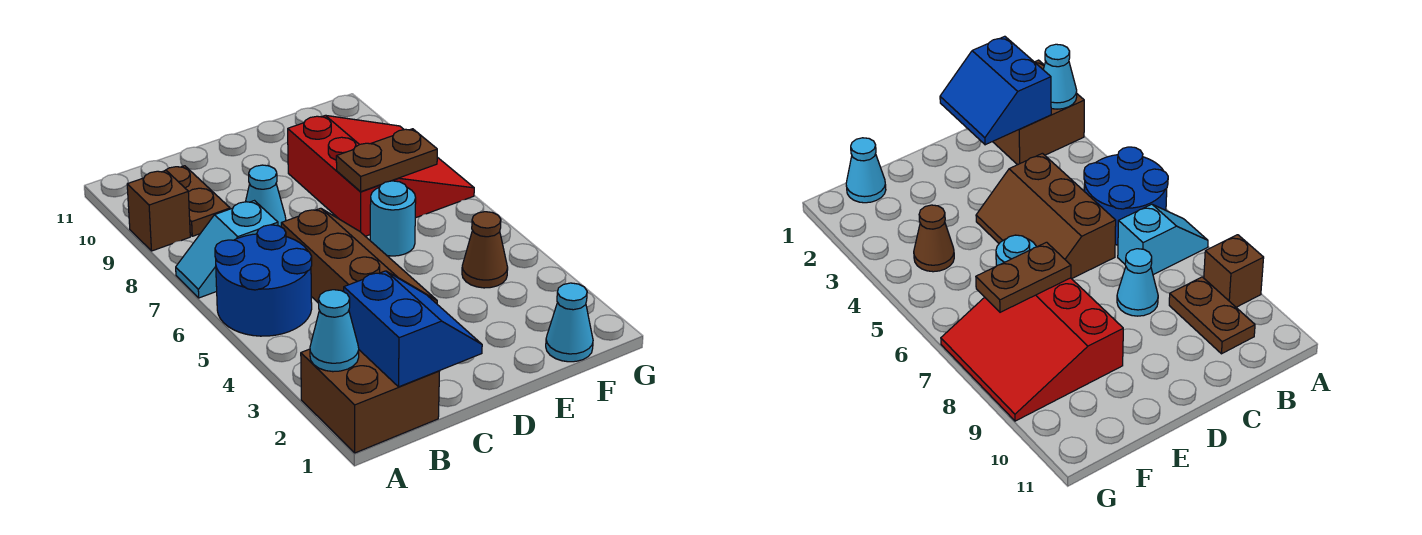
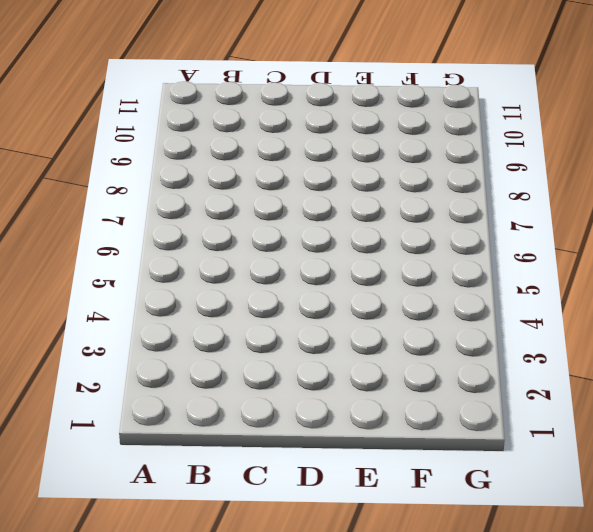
none -> brown brick A1:B2 level 1
none -> blue round brick A5:B6 level 1
none -> cyan slope A7:B7 level 1 top B

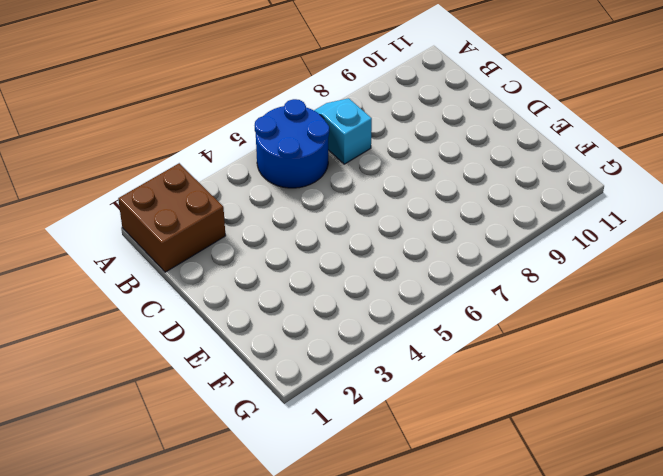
none -> brown brick A9 level 1
none -> brown plate B9:B10 level 1
none -> brown slope C4:D6 level 1 top C

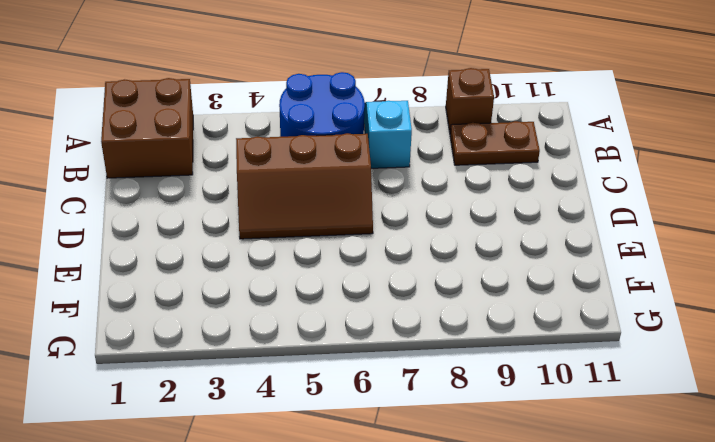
none -> cyan cone C8 level 1
none -> cyan round brick E6 level 1
none -> red slope E7:G9 level 1 top E

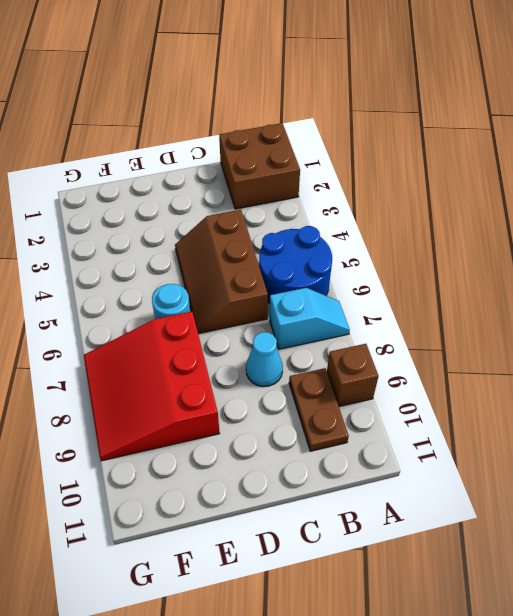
none -> cyan cone F1 level 1
none -> brown cone F4 level 1
none -> cyan cone A2 level 2

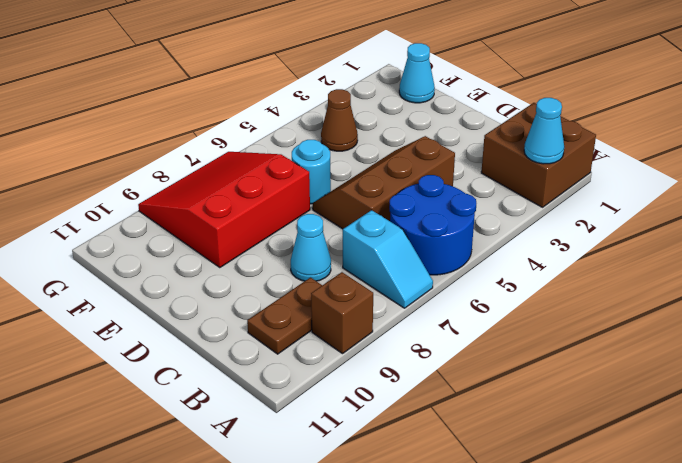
none -> blue slope B1:C2 level 2 top B
none -> brown plate E7:F7 level 2

